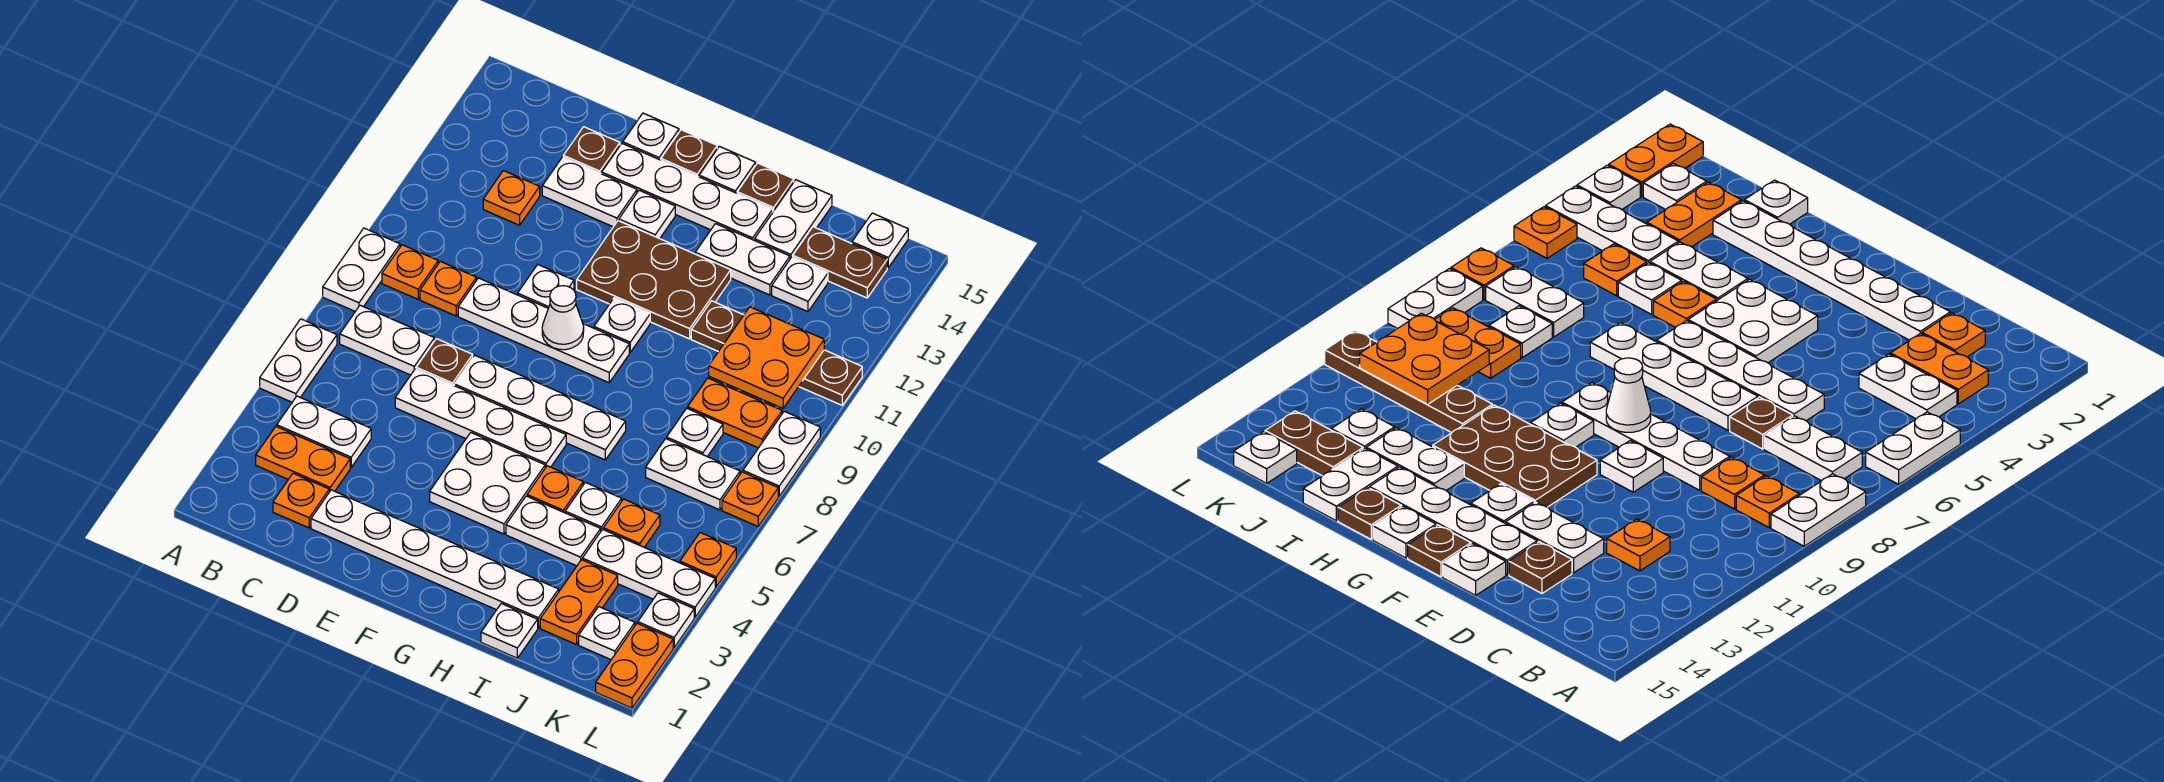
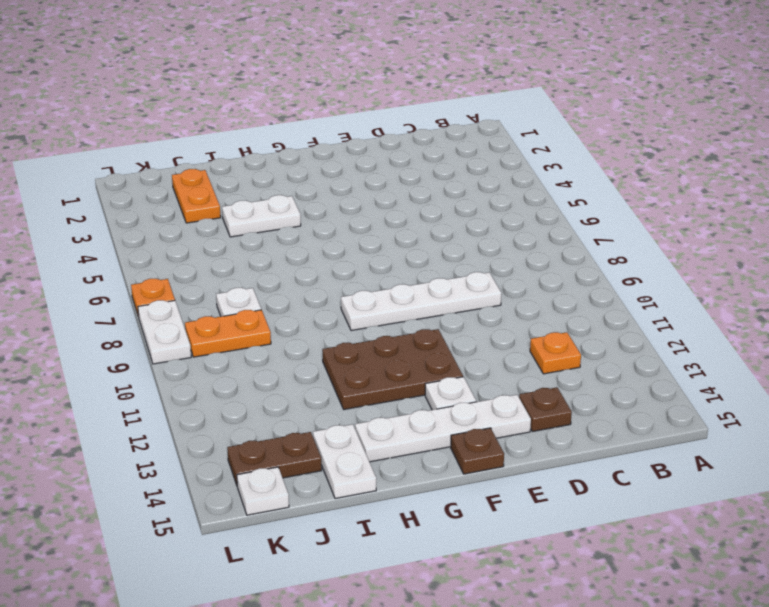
none -> white plate A5:A6 level 1
none -> white plate A8:A9 level 1
none -> orange plate B3:C3 level 1
none -> white plate B4:C4 level 1

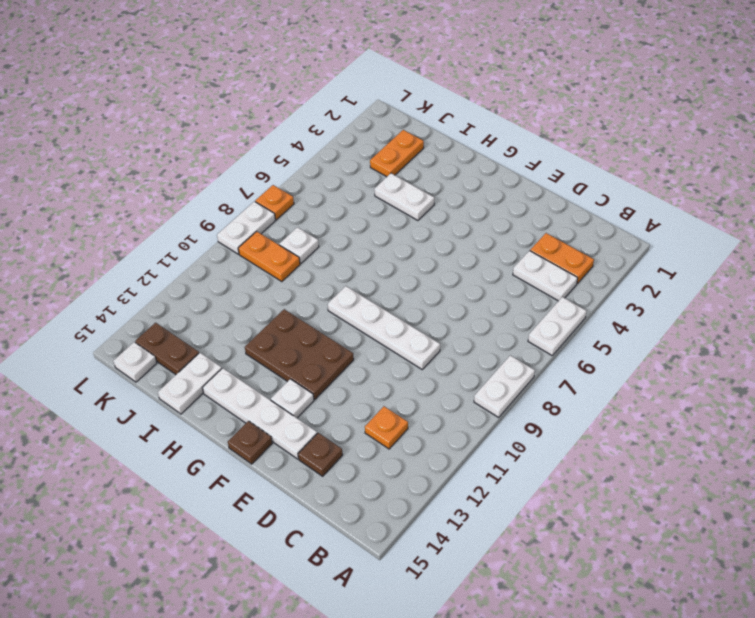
none -> white plate B7:C7 level 1
none -> orange plate B9 level 1
none -> orange plate C2 level 1
none -> orange plate C9 level 1

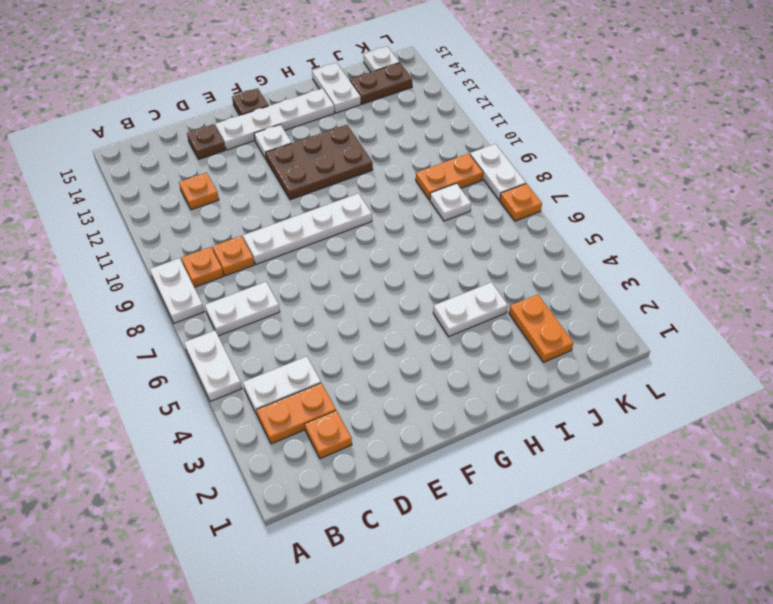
none -> white plate D2:I2 level 1
none -> white plate D6:G6 level 1
none -> brown plate D7 level 1
none -> white plate D13:E13 level 1

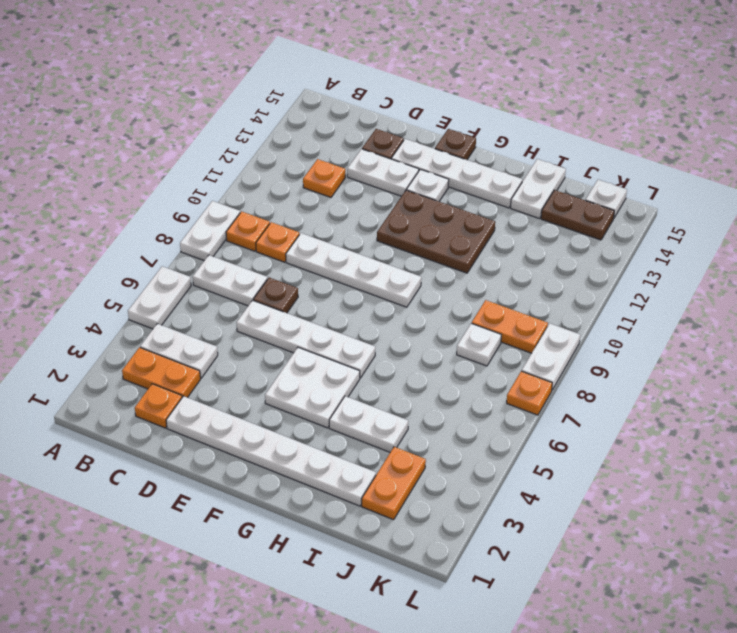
none -> white plate E7:H7 level 1
none -> white plate E10 level 1
none -> white plate E15 level 1
none -> white plate G10 level 1

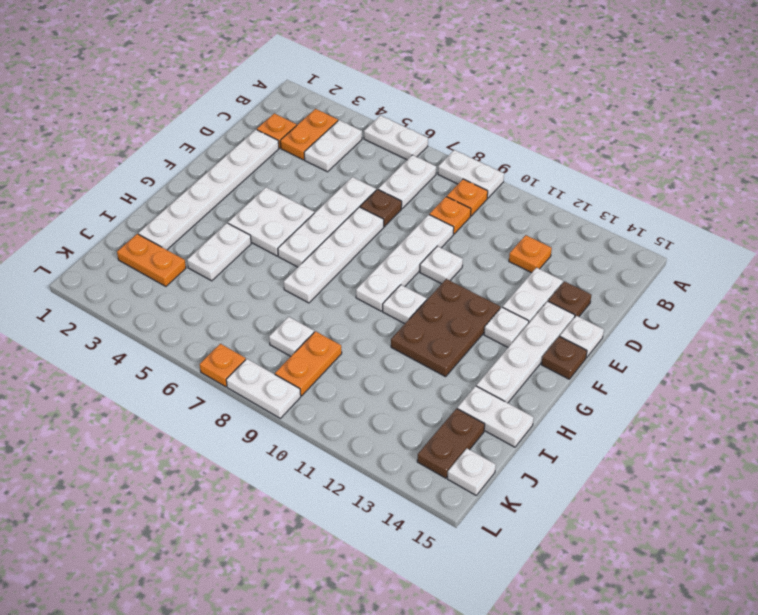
none -> white plate G15 level 1
none -> orange plate H5 level 1
none -> white plate H13:I13 level 1
none -> brown plate H15 level 1

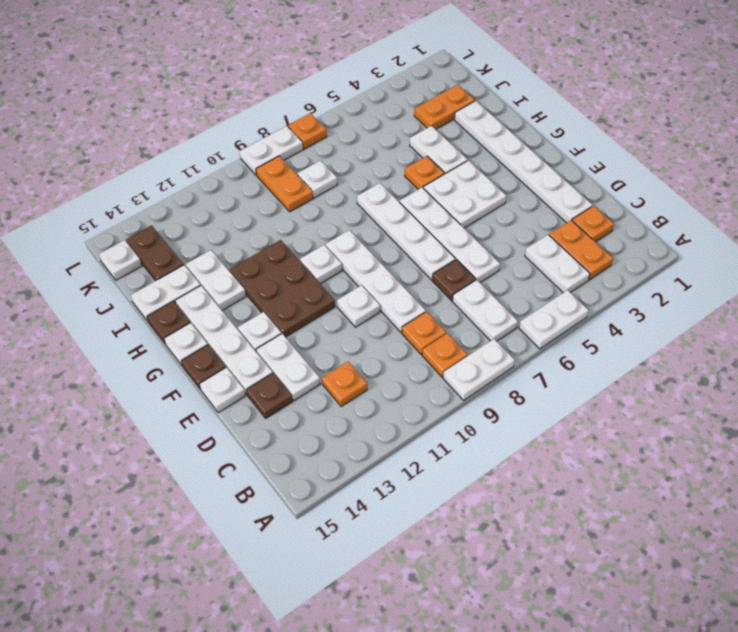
none -> white plate I1 level 1
none -> white plate I5 level 1
none -> brown plate I11:L11 level 1
none -> white plate J4:L4 level 1

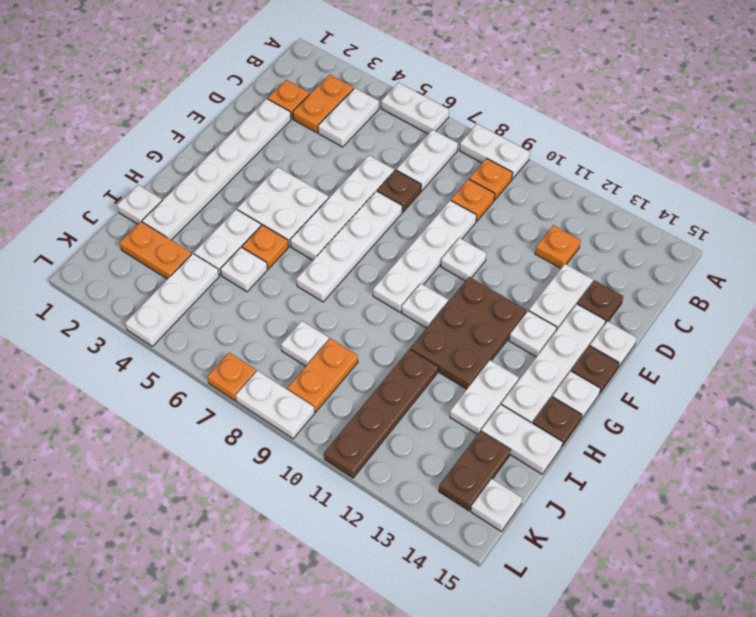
none -> orange plate J5 level 1
none -> white plate J7:K7 level 1
none -> white plate J13 level 1
none -> white plate K2 level 1

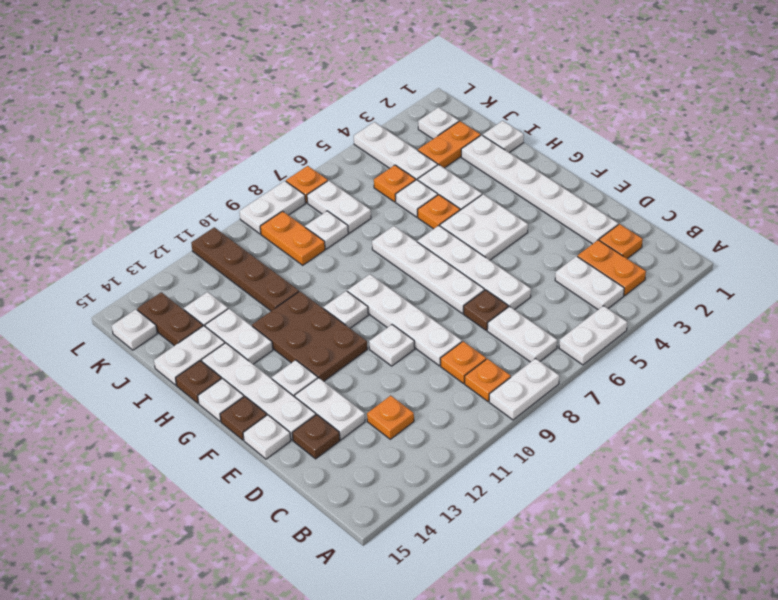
none -> orange plate L1:L2 level 1
none -> white plate L3 level 1
none -> orange plate L5 level 1
none -> white cone F9 level 2

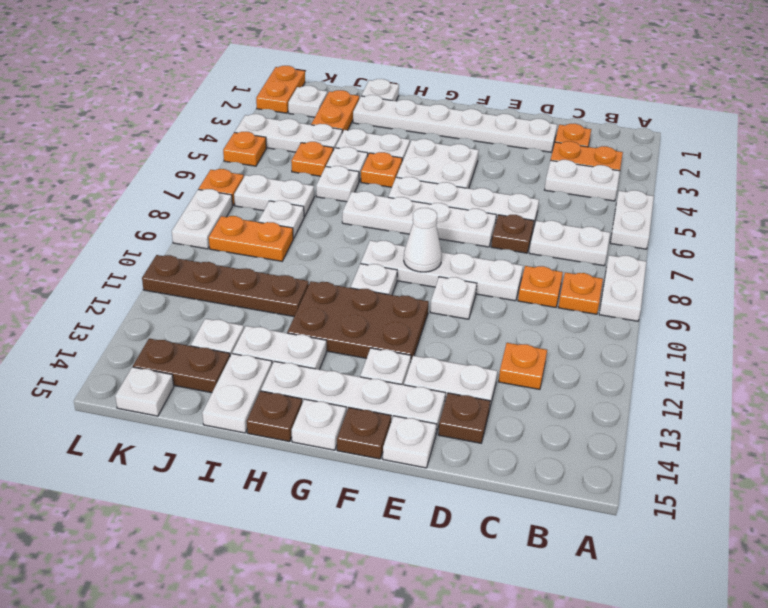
white plate I6 level 1 -> white plate L3 level 1
none -> orange plate J10:K11 level 2

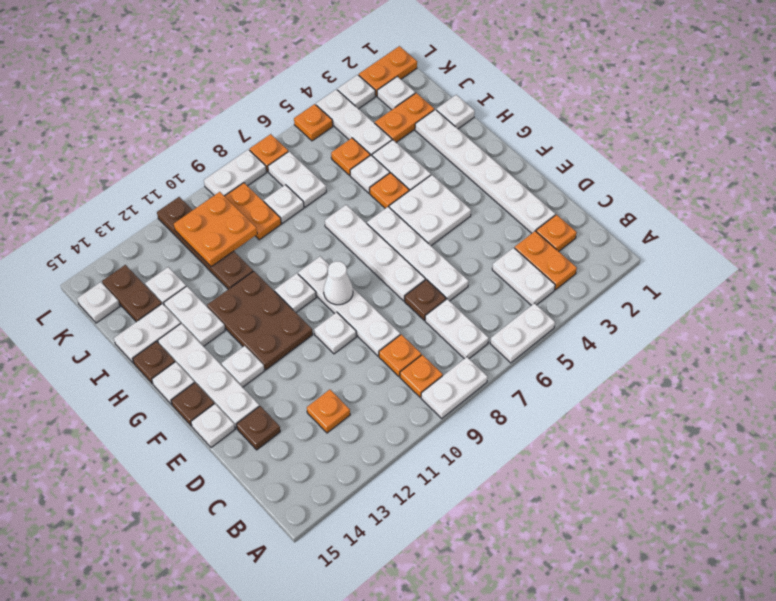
none -> white plate D13:E13 level 1

